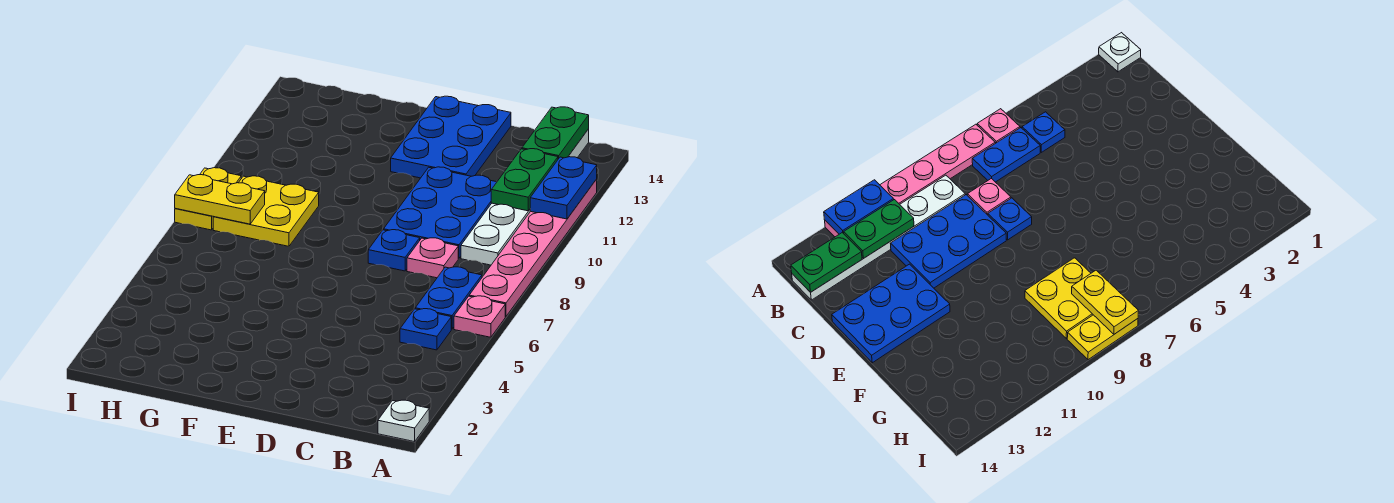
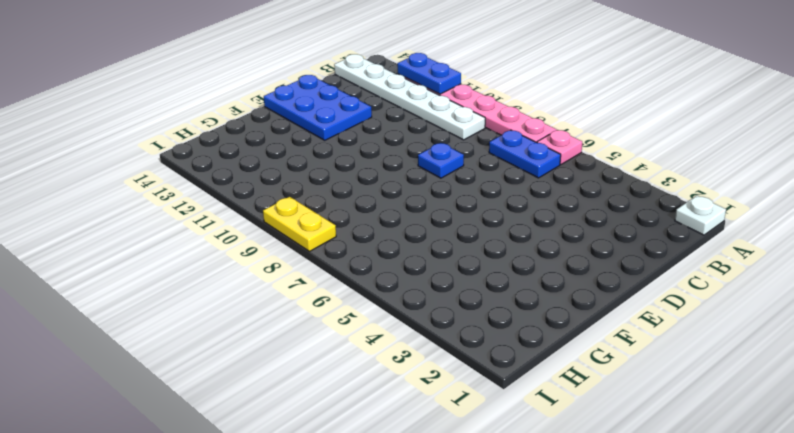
none -> blue plate B5 level 1
none -> pink plate C8 level 1
none -> blue plate C9:D11 level 1

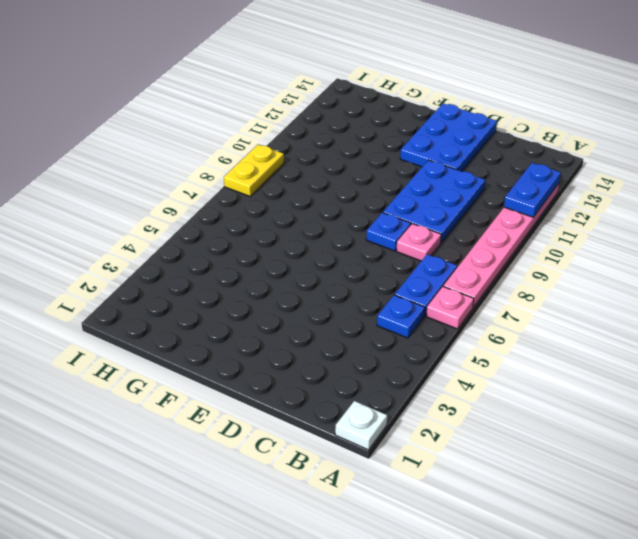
none -> white plate B9:B14 level 1
none -> yellow plate G8:H9 level 1
none -> green plate B11:B12 level 2

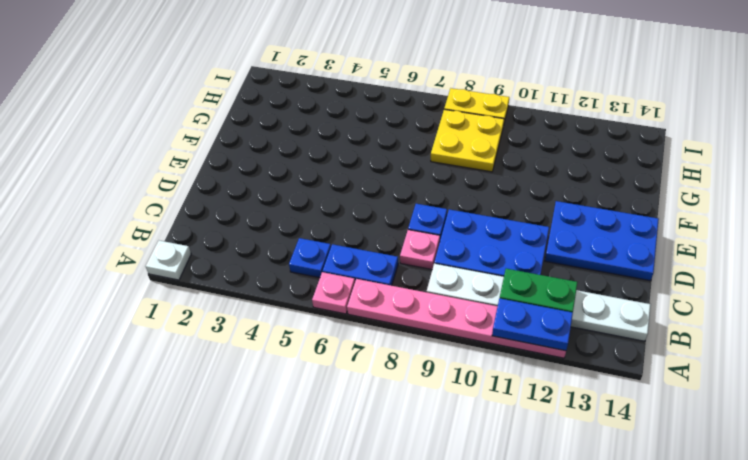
none -> green plate B13:B14 level 2
none -> yellow plate H8:I8 level 2

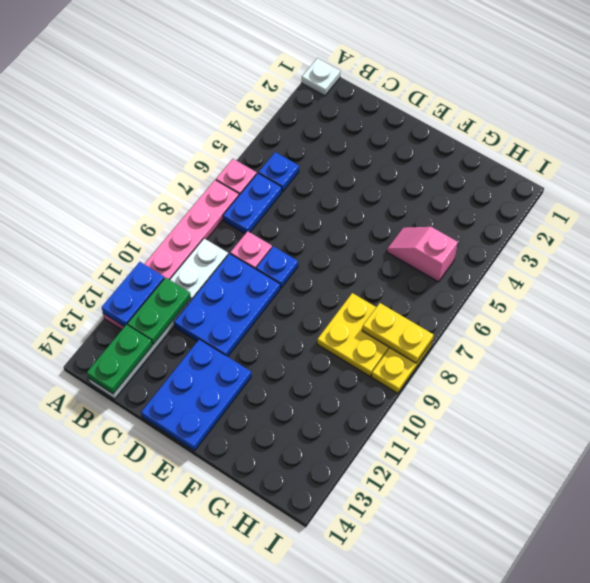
pink slope G5:H5 level 1 top H -> none

